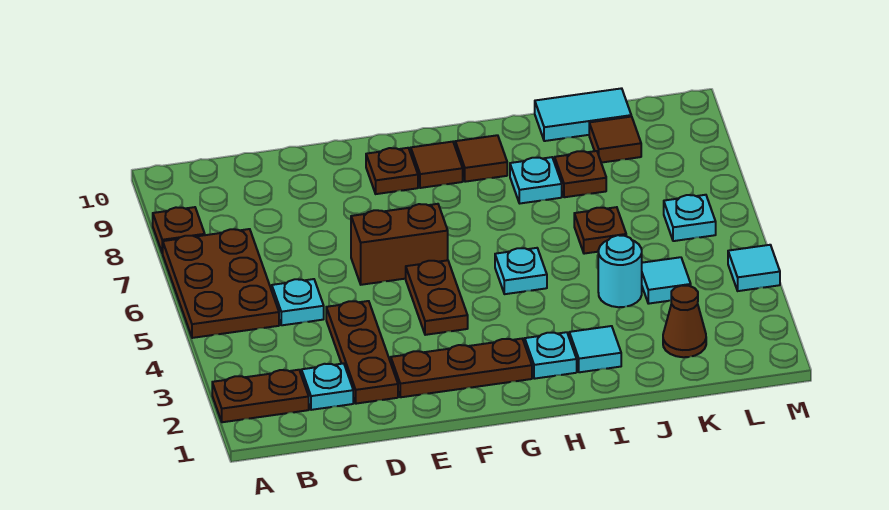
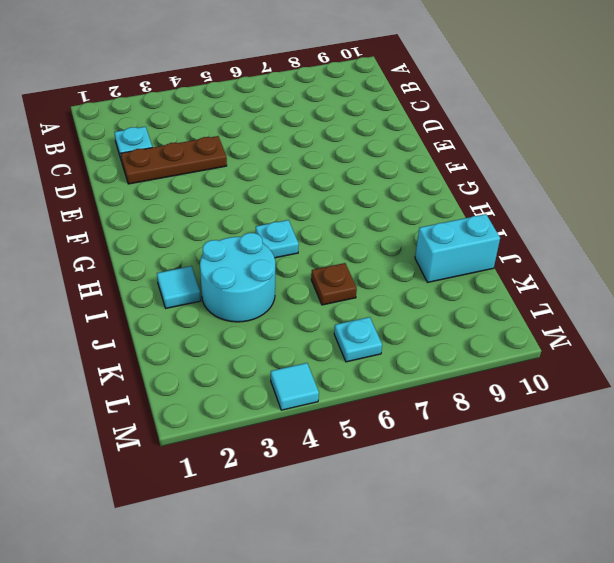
cyan round brick I3:J4 level 1 -> cyan round brick J4 level 1
cyan brick J9:J10 level 1 -> cyan tile J10:K10 level 1
none -> brown plate A2:B2 level 1
none -> brown plate A5:B7 level 1
none -> brown plate A8 level 1

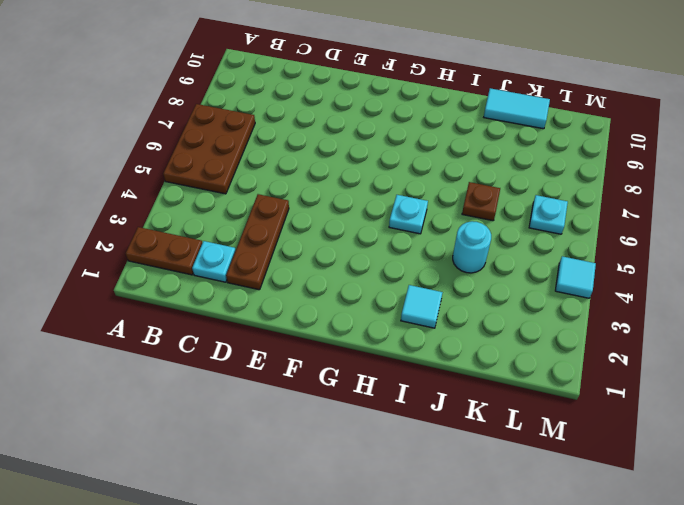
none -> brown plate A8 level 1
none -> cyan plate C5 level 1
none -> brown plate E2:G2 level 1

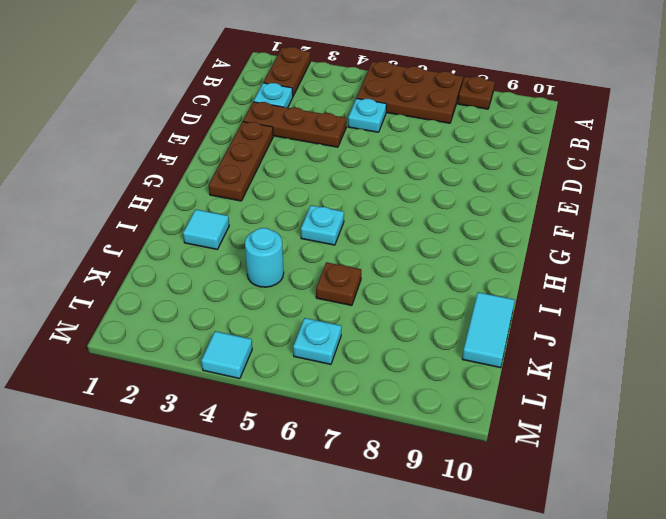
none -> brown brick E6:F6 level 1
none -> brown plate F4:F5 level 1
none -> brown plate F9 level 1

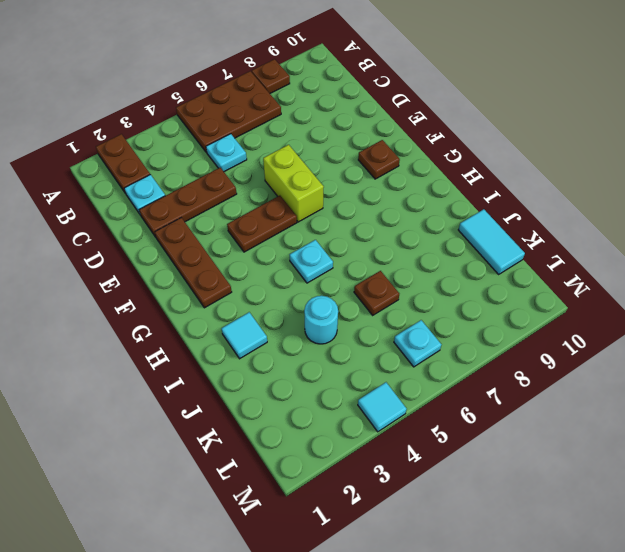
lime brick E6:F6 level 1 -> brown brick E6:F6 level 1
none -> brown tile G9 level 1
none -> cyan plate H2 level 1
none -> brown tile H9 level 1

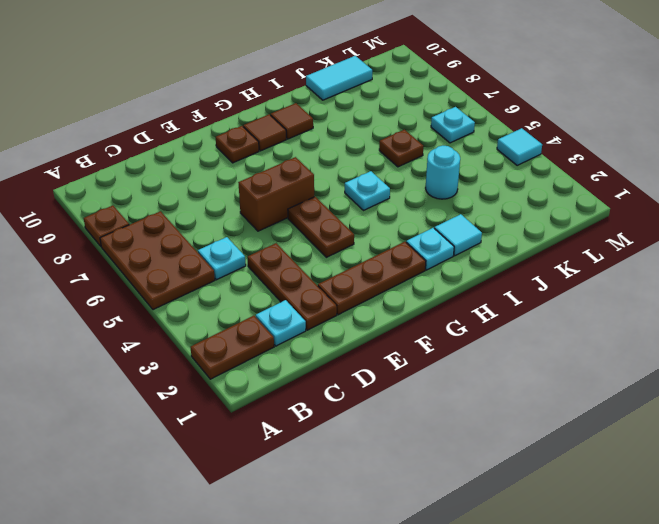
none -> cyan plate I8 level 1
none -> brown plate J8 level 1
none -> brown cone K2 level 1

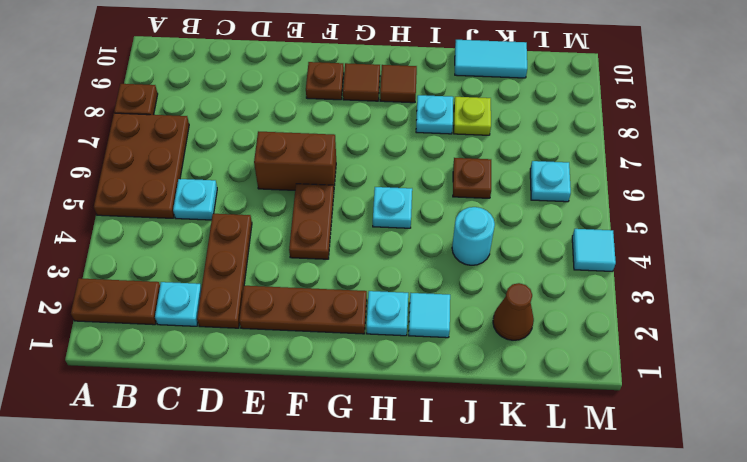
lime plate J8 level 1 -> brown plate J8 level 1
none -> cyan tile K4 level 1
none -> brown tile K9 level 1

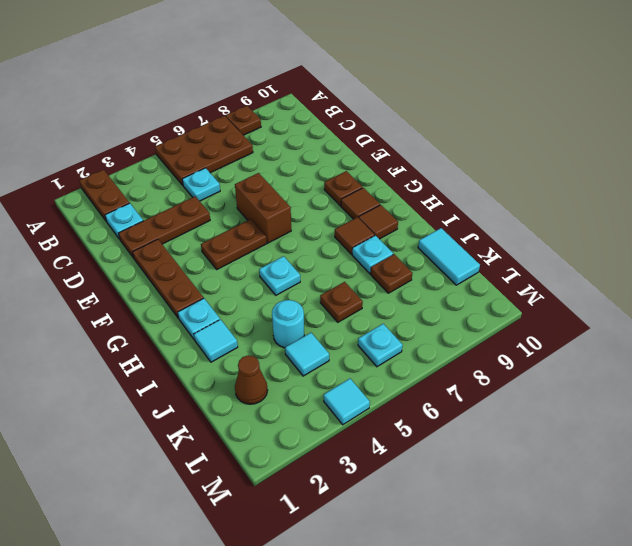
brown tile H8 level 1 -> brown tile K9 level 1

